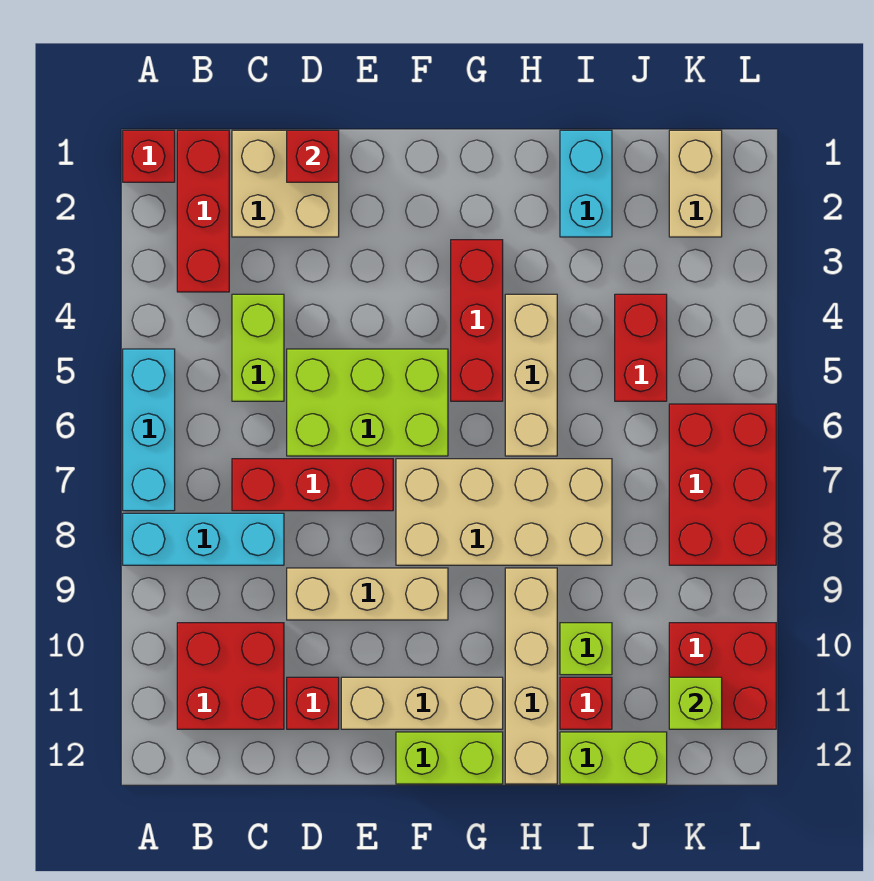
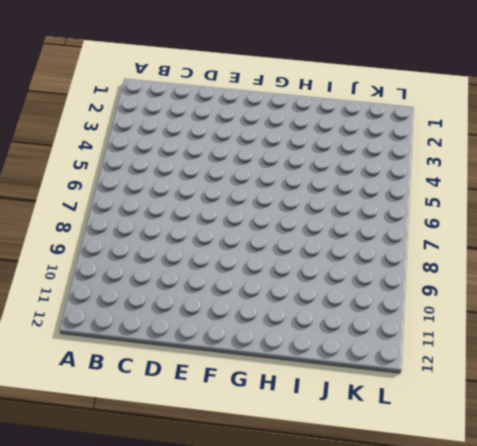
none -> red brick A1 level 1
none -> cyan brick A5:A7 level 1
none -> cyan brick A8:C8 level 1

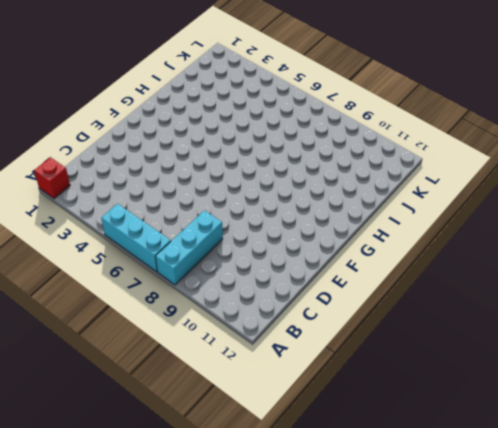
none -> red brick B1:B3 level 1
none -> red brick B10:C11 level 1
none -> tan brick C1:D2 level 1

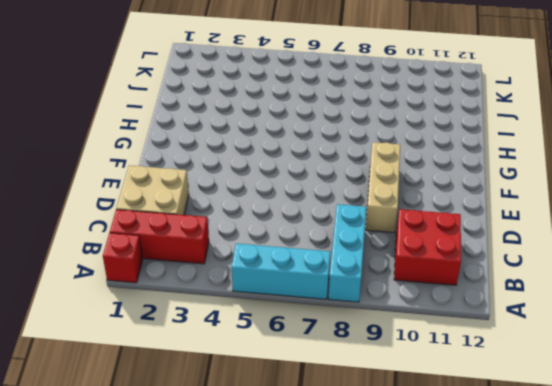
none -> lime brick C4:C5 level 1
none -> red brick C7:E7 level 1
none -> lime brick D5:F6 level 1

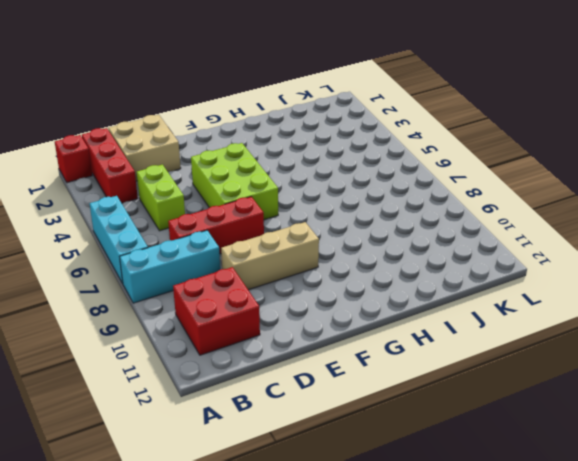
lime brick E4:F6 level 1 -> lime brick D5:F6 level 1
none -> red brick D11 level 1
none -> tan brick E11:G11 level 1
none -> tan brick F7:I8 level 1

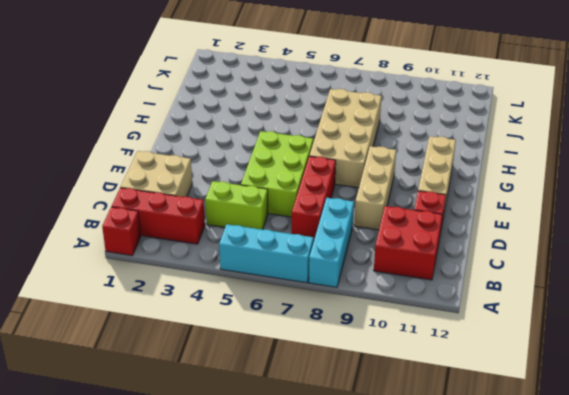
none -> lime brick F12:G12 level 1
none -> red brick G3:G5 level 1
none -> tan brick H4:H6 level 1

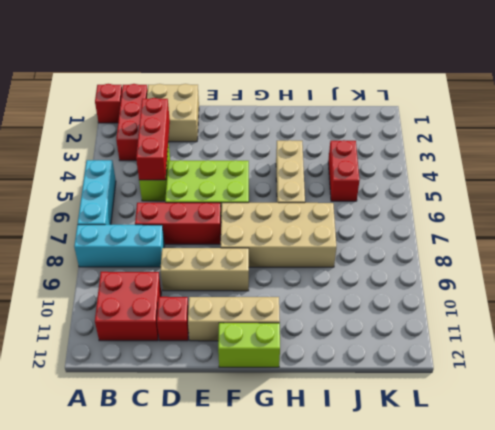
red brick C3:C5 level 2 -> red brick G3:G5 level 1
none -> tan brick H9:H12 level 1
none -> cyan brick I1:I2 level 1
none -> lime brick I10 level 1

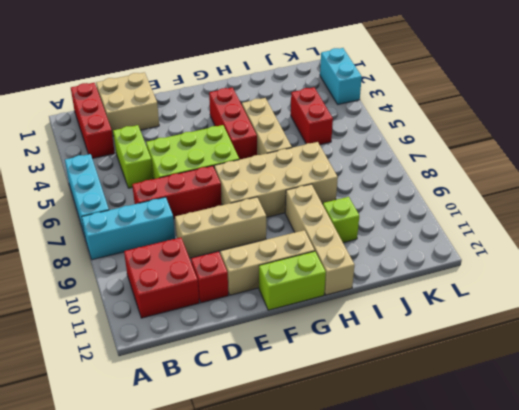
cyan brick L2:L3 level 1 -> cyan brick I1:I2 level 1
none -> red brick A1 level 1
none -> red brick I11 level 1
none -> lime brick I12:J12 level 1

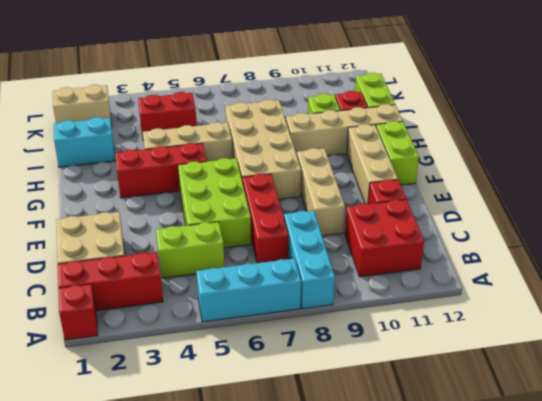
none -> red brick K6:L8 level 1
none -> red brick K10:L11 level 1
none -> red brick D1 level 2

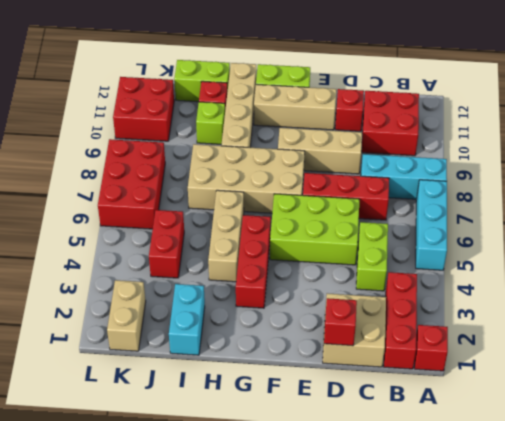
none -> lime brick K11 level 2

